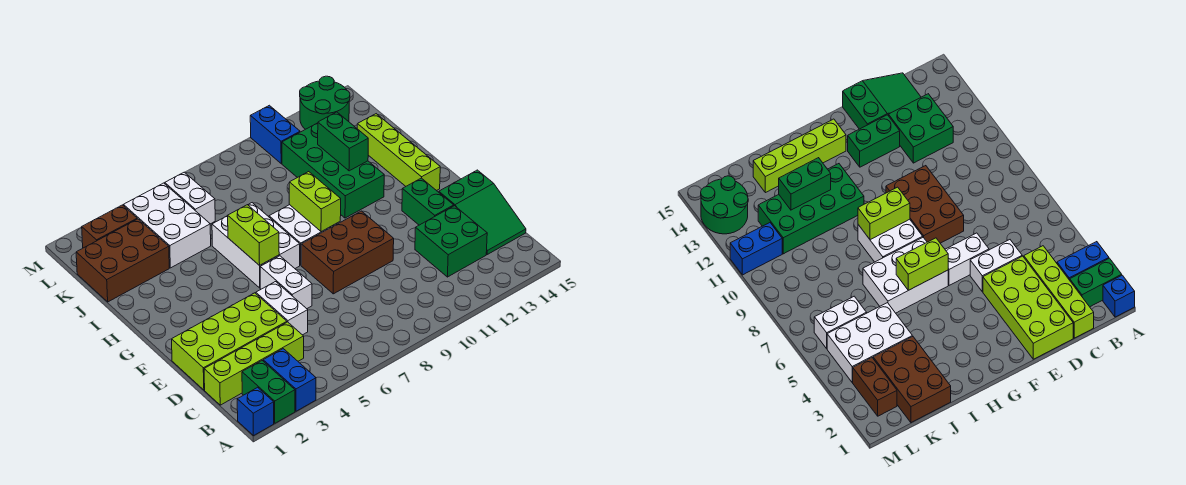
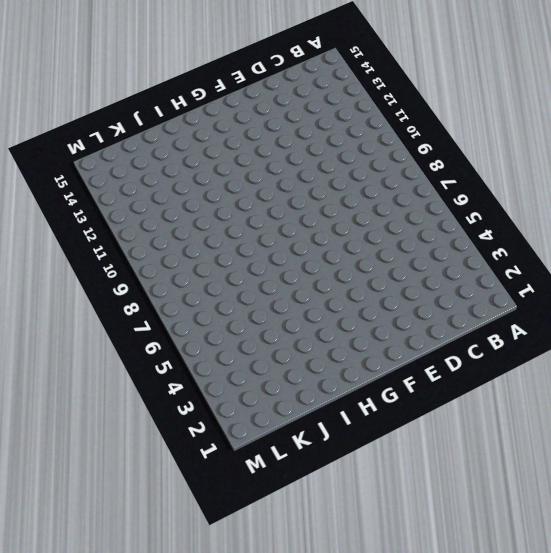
none -> blue brick A1 level 1
none -> green brick A2:B2 level 1
none -> blue brick A3:B3 level 1

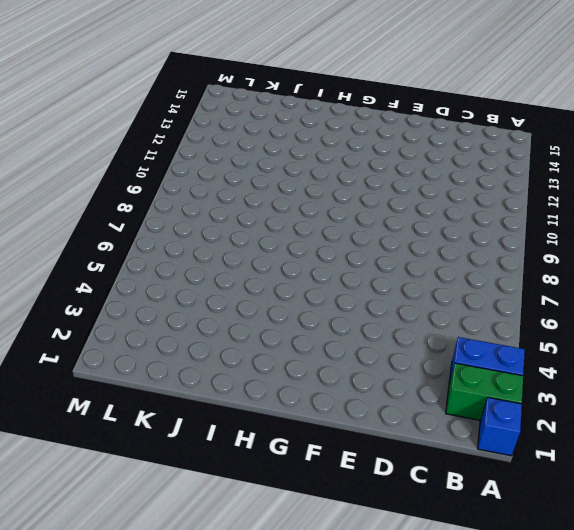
none -> lime brick C1:C4 level 1
none -> green brick C12:D13 level 1
none -> green slope C14:E15 level 1 top E

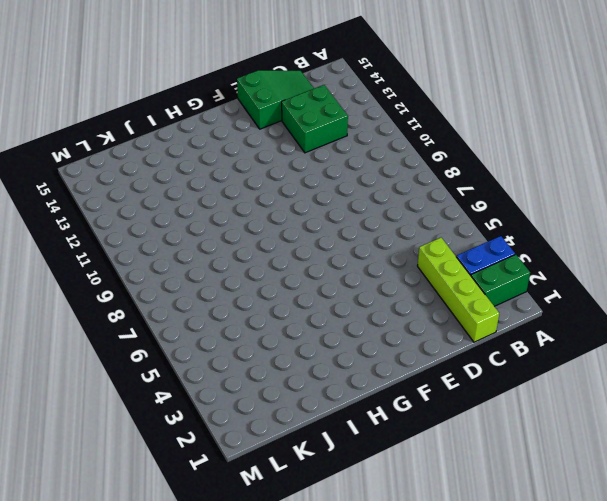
none -> blue brick A1 level 1
none -> lime brick D1:E4 level 1
none -> white brick D5:E5 level 1

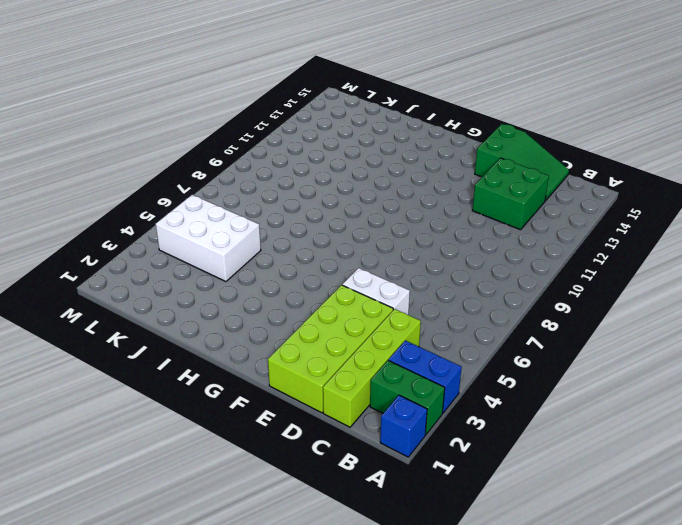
none -> white brick E6:F6 level 1
none -> brown brick E8:F10 level 1
none -> green brick E13:F13 level 1

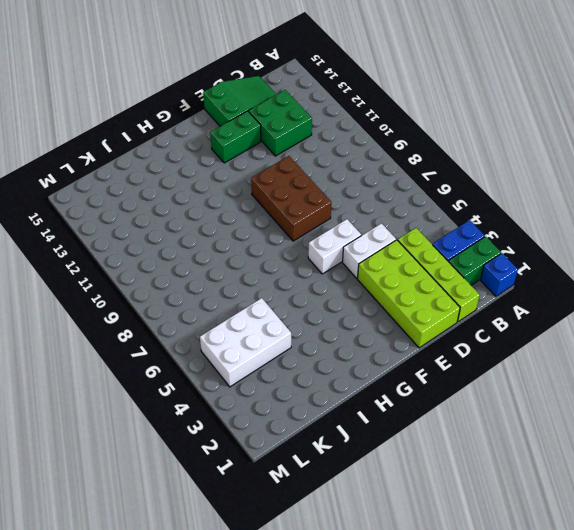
none -> white brick G6:I7 level 1
none -> white brick G8:H9 level 1
none -> lime brick G14:J14 level 1

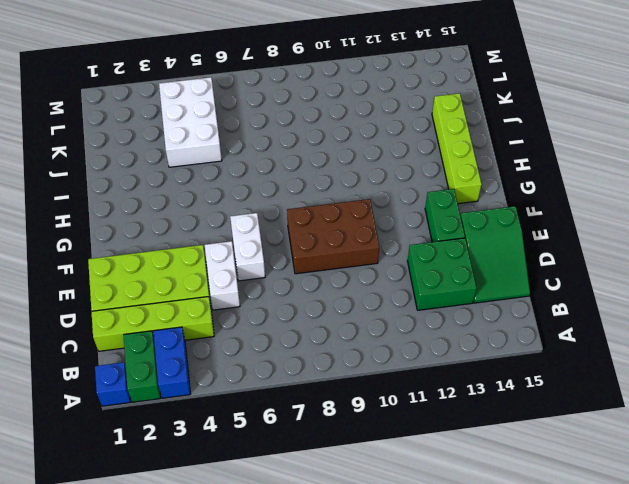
none -> white brick G6:I7 level 1
none -> white brick G8:H9 level 1
none -> green brick H11:K12 level 1

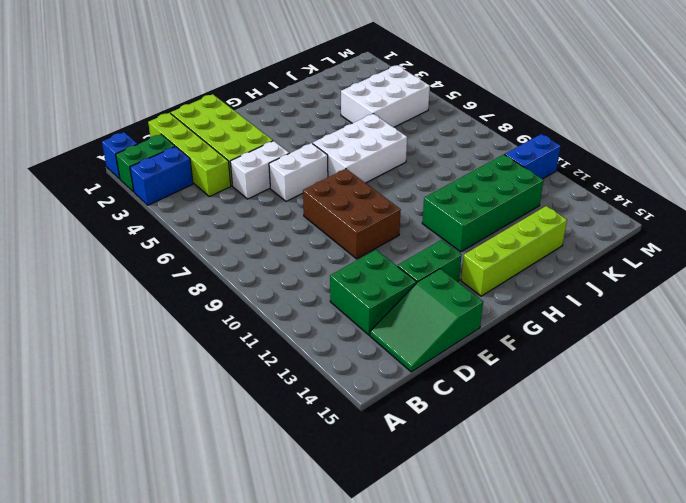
none -> white brick G8:H9 level 1
none -> brown brick J1:K3 level 1
none -> white brick K6:L6 level 1

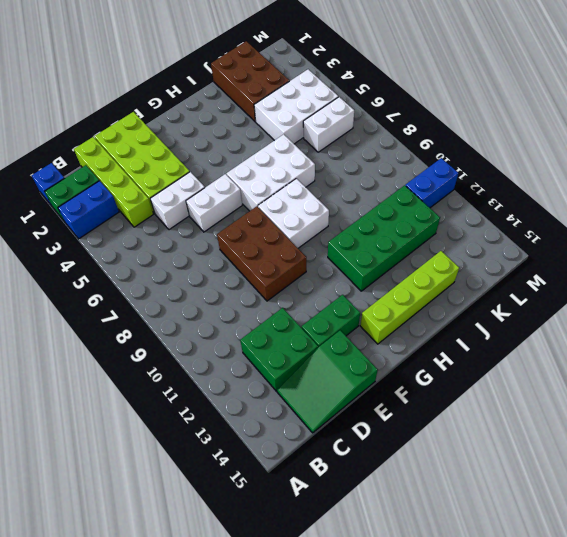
none -> brown brick L2:L3 level 1
none -> green round brick L13:M14 level 1
none -> lime brick G6:H6 level 2

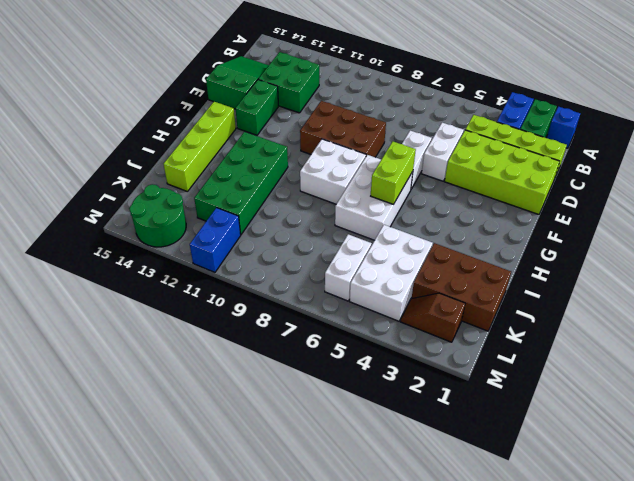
brown slope L2:L3 level 1 top 2 -> brown brick L2:L3 level 1
none -> lime brick G9:H9 level 2
none -> green brick I12:J12 level 2

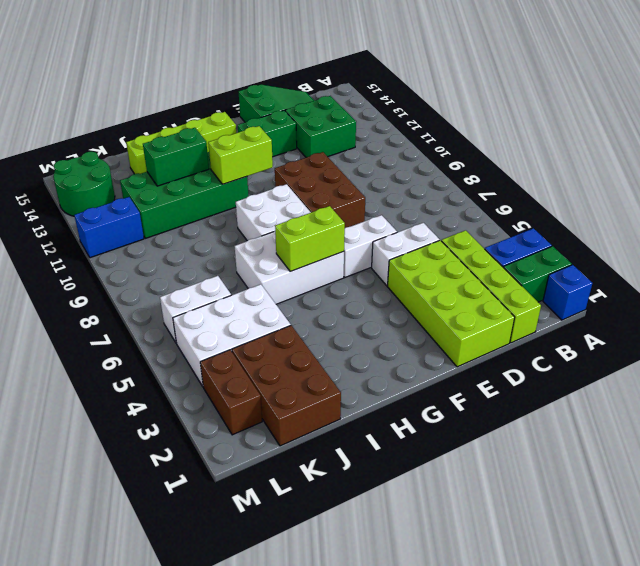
lime brick G11:H11 level 2 -> lime brick G9:H9 level 2

